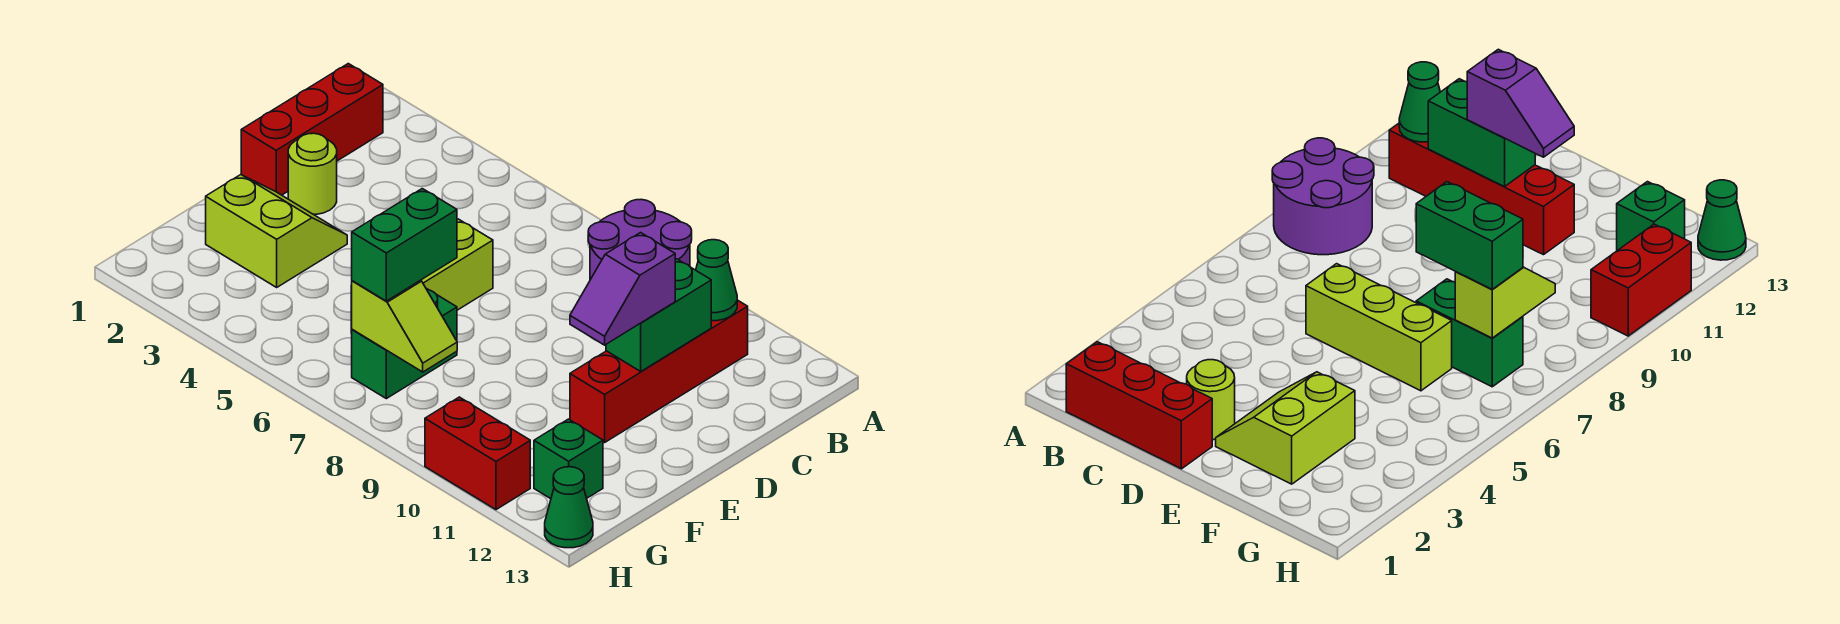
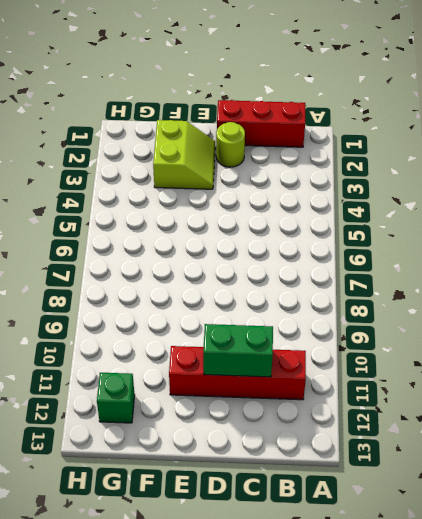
none -> purple round brick A8:B9 level 1
none -> lime brick D6:F6 level 1
none -> green brick F7:G7 level 1

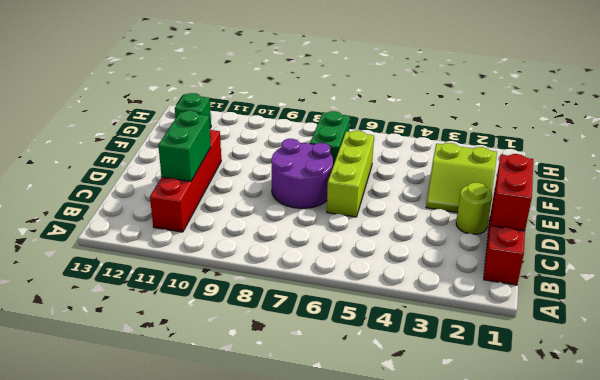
red brick C1:D1 level 2 -> red brick H10:H11 level 1
purple round brick D7:E8 level 1 -> purple round brick A8:B9 level 1
none -> green cone H13 level 1
none -> green cone B11 level 2
none -> lime slope G7:G8 level 2 top 7

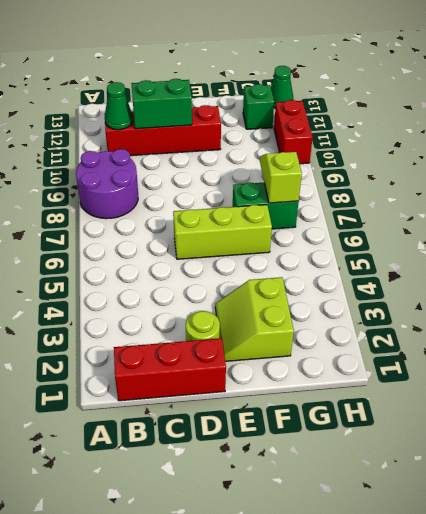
none -> purple slope D11:E11 level 3 top D
none -> green brick F7:G7 level 3

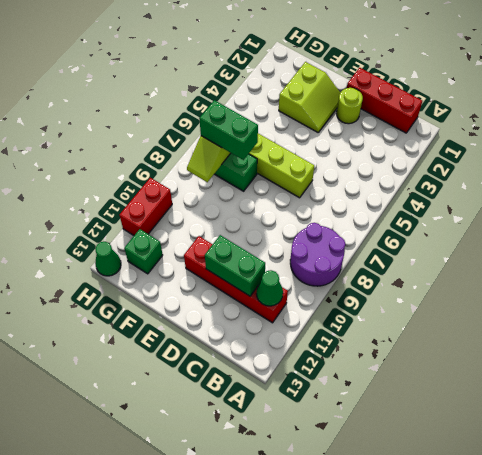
none -> purple slope D11:E11 level 3 top D

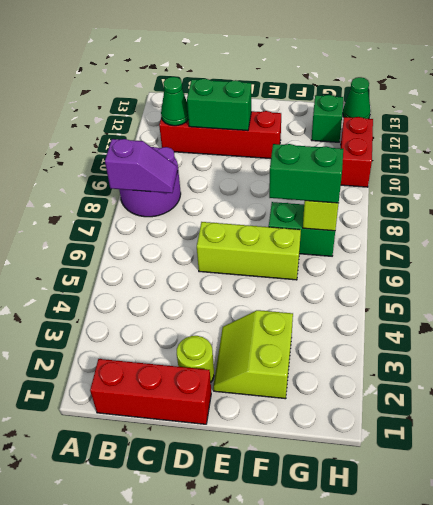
purple slope A8:B8 level 2 top A -> purple slope D11:E11 level 3 top D

